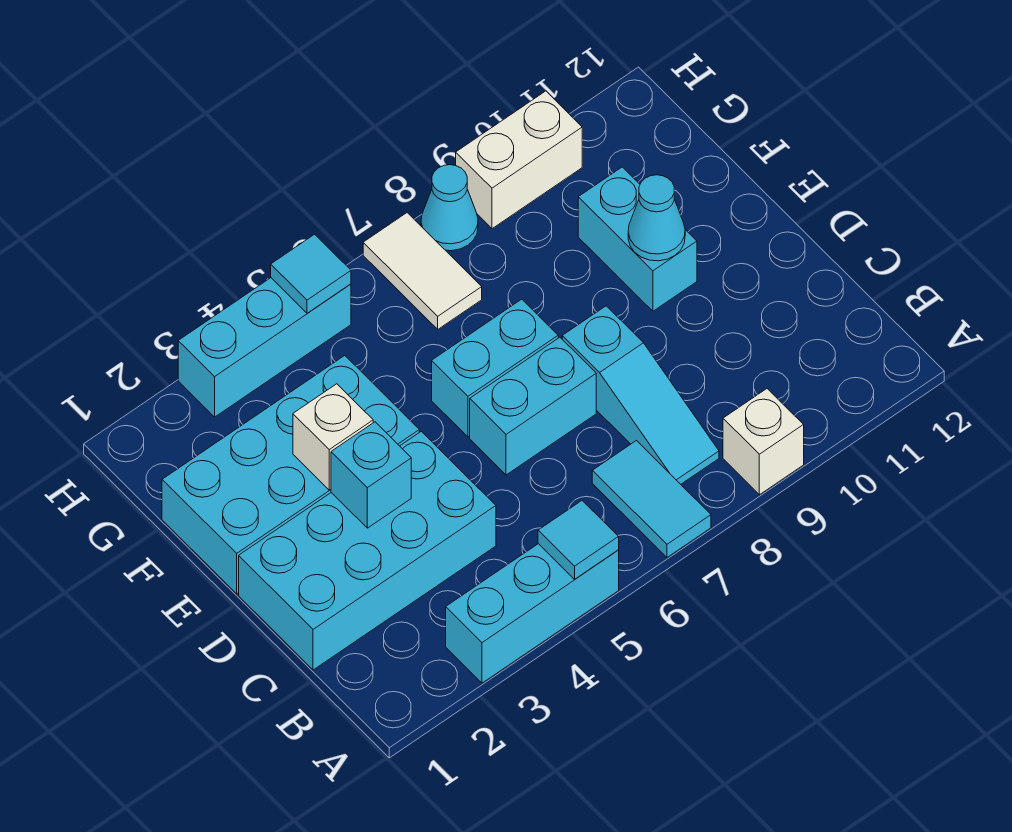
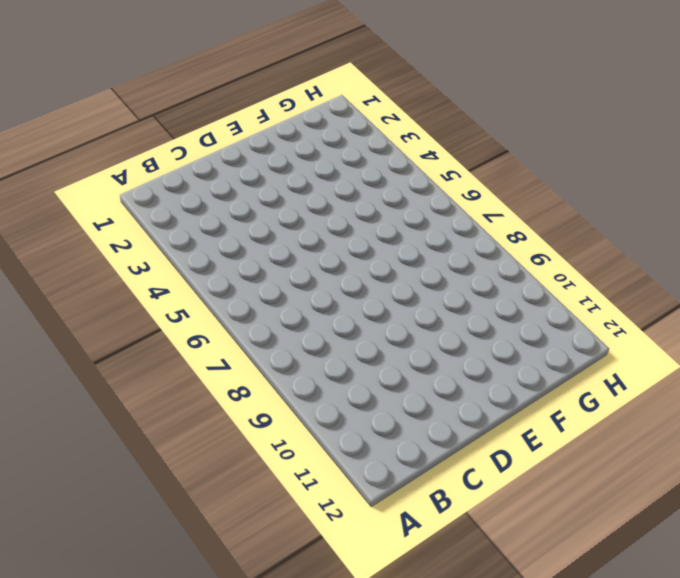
none -> cyan brick A3:A5 level 1
none -> cyan tile A7:B7 level 1
none -> white brick A9 level 1

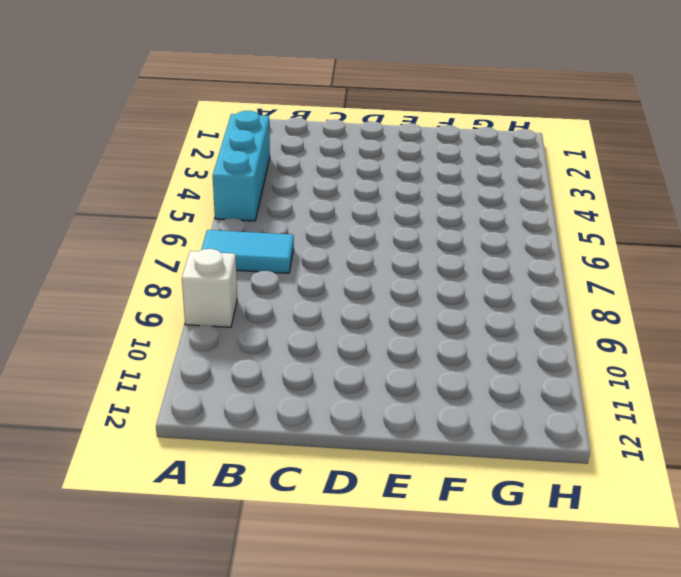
none -> cyan slope B8:D8 level 1 top D
none -> cyan brick C1:D4 level 1
none -> cyan brick D6:D7 level 1

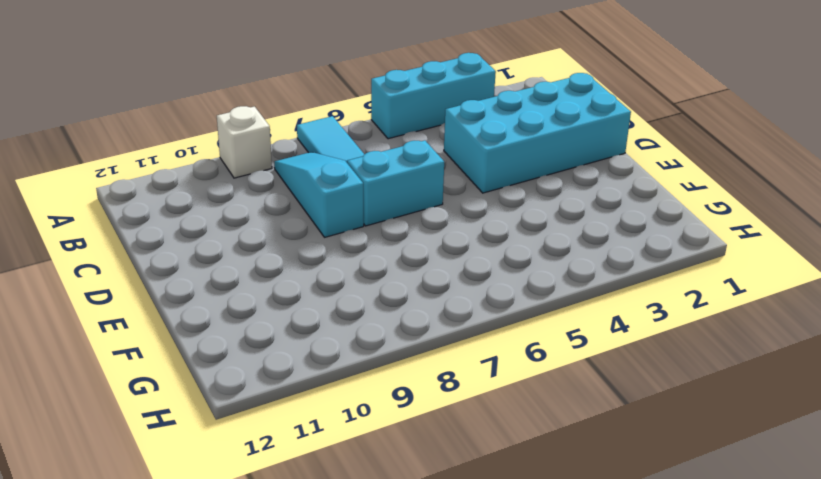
none -> cyan brick E1:F4 level 1
none -> cyan brick E6:E7 level 1
none -> cyan brick E10:F10 level 1

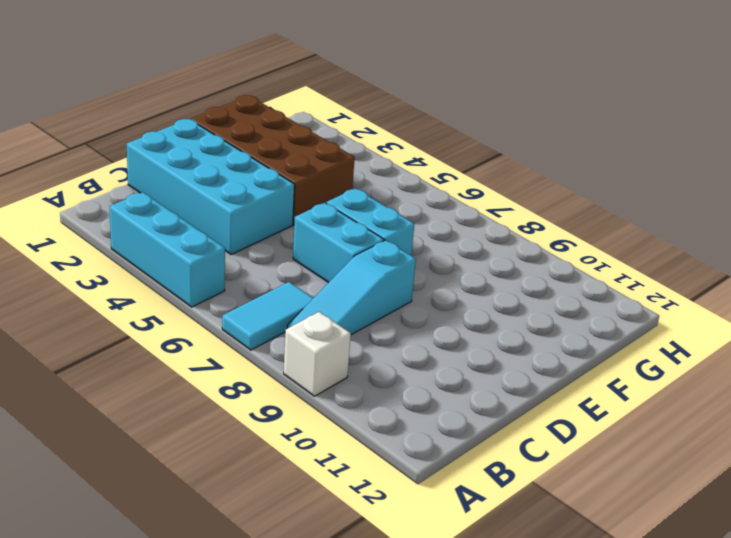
brown brick E1:F4 level 1 -> cyan brick E1:F4 level 1
none -> cyan brick E10:F10 level 1
none -> white tile G7:H7 level 1
none -> cyan brick H3:H5 level 1

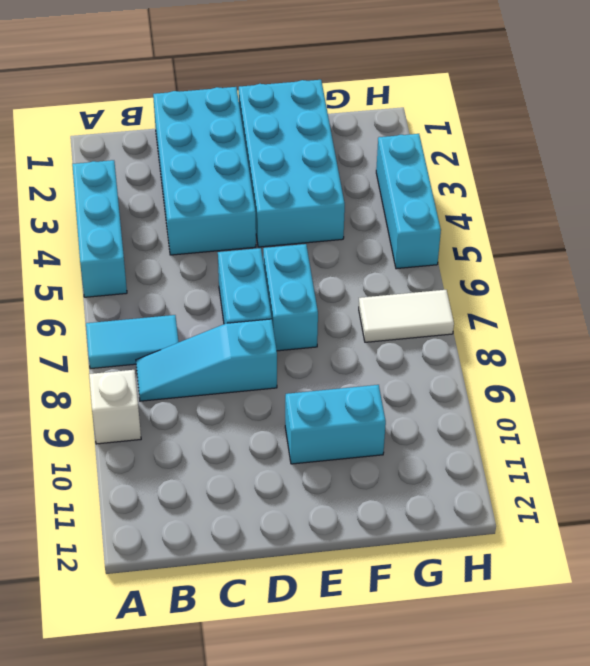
none -> cyan cone H8 level 1
none -> white brick H9:H10 level 1
none -> cyan tile A5 level 2

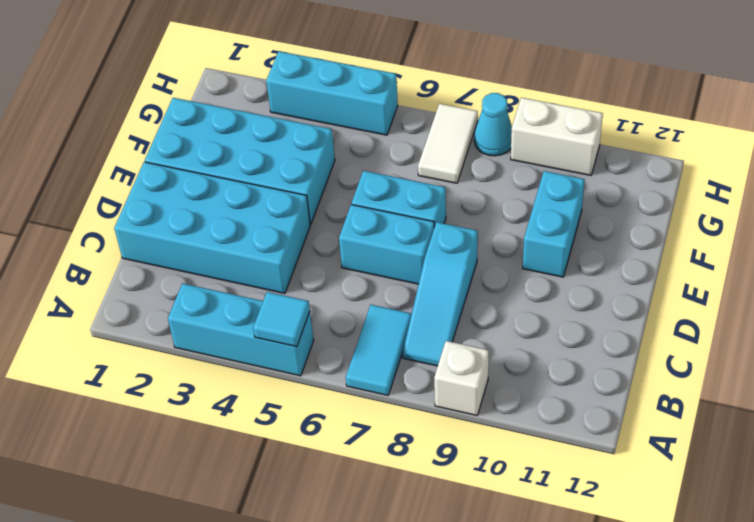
none -> cyan brick D3 level 2
none -> white brick E3 level 2
none -> cyan cone E10 level 2

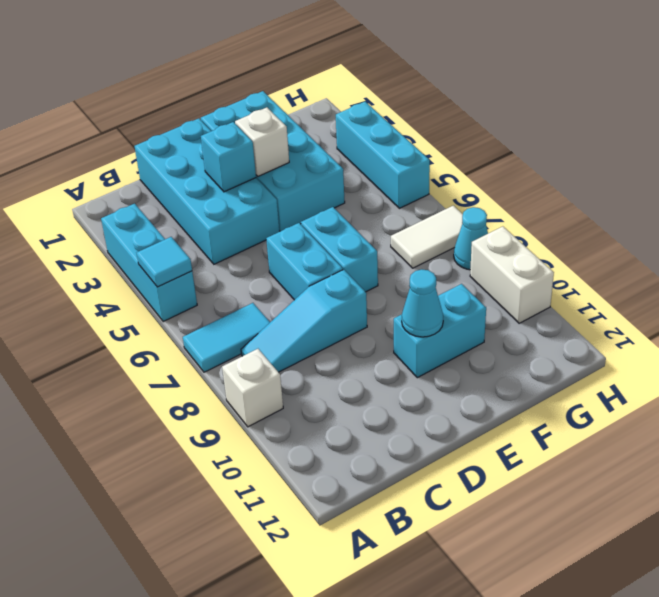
none -> cyan tile H5 level 2

